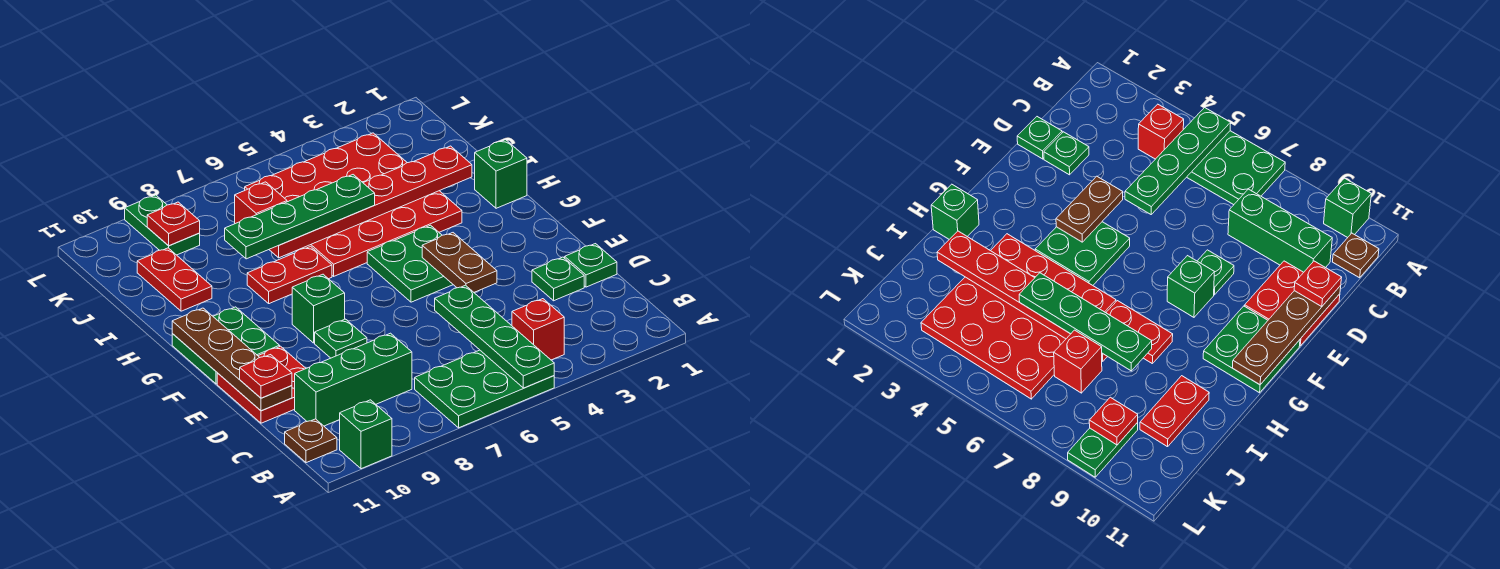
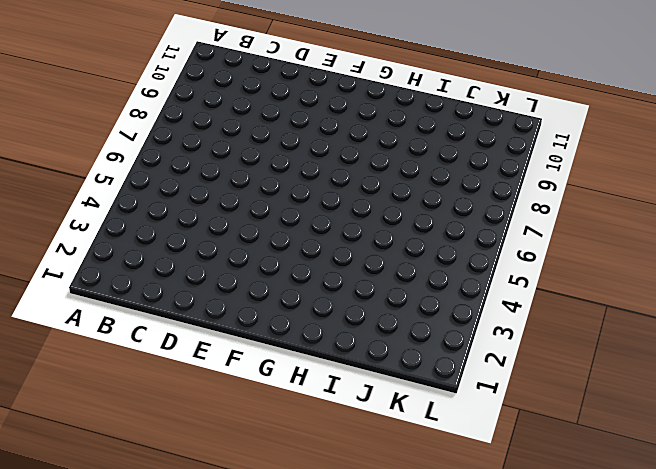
none -> green plate A5:B7 level 1
none -> green brick A10 level 1
none -> red brick B4 level 1

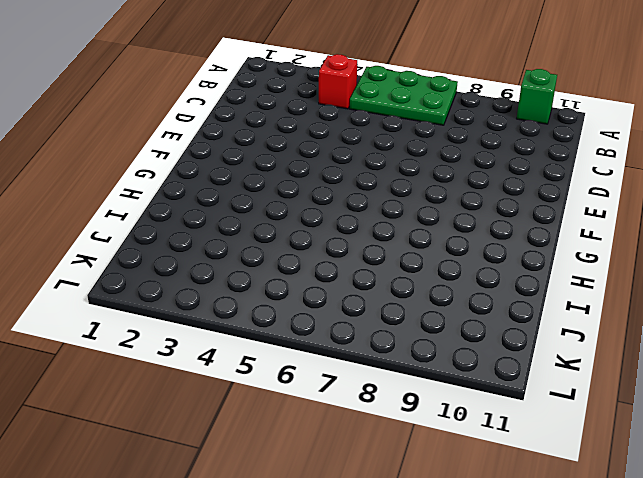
none -> brown plate B11 level 1
none -> green brick C8:C10 level 1
none -> green plate D1 level 1

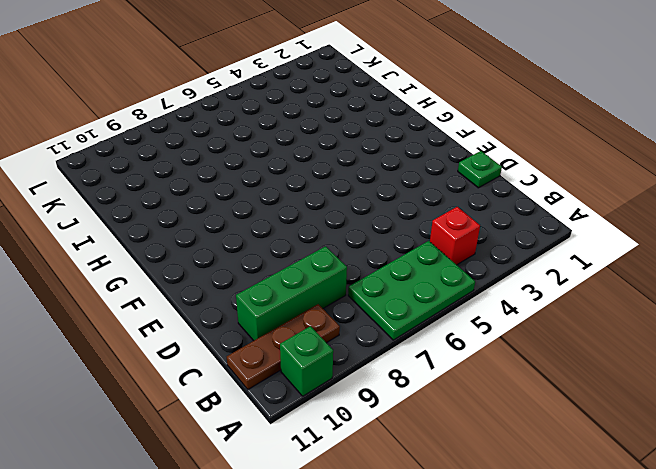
brown plate B9:B11 level 1 -> brown plate B11 level 1
none -> green plate D2 level 1
none -> red plate D10:E11 level 1
none -> green plate E8 level 1

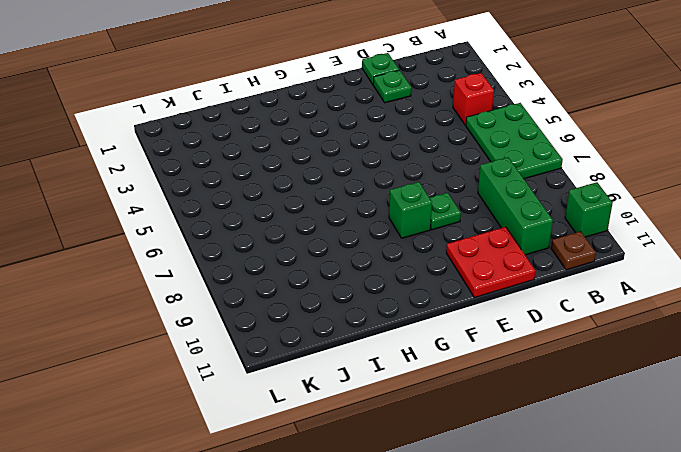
none -> green plate F4:G5 level 1
none -> green plate F10:G11 level 1
none -> green brick H1 level 1

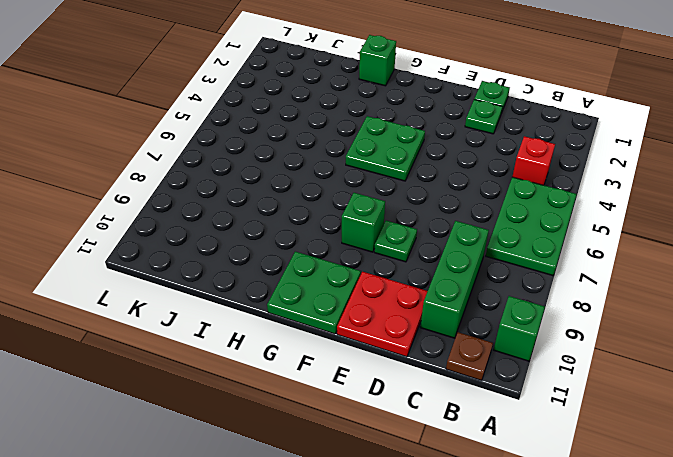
none -> red plate H3:K6 level 1
none -> red plate H7:H8 level 1
none -> red plate I10:J10 level 1

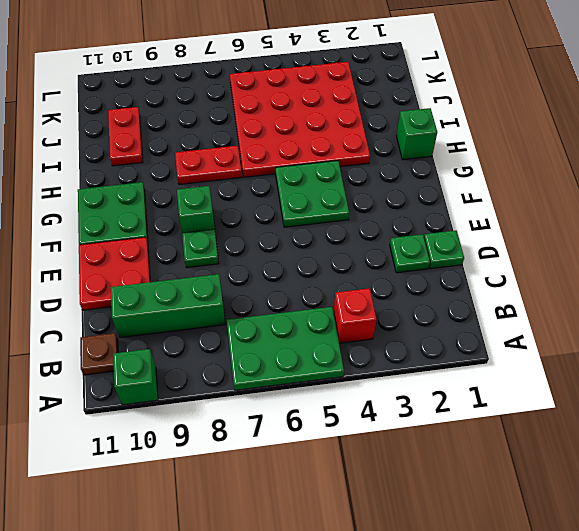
none -> red brick J7 level 1
none -> green plate K9:L9 level 1
none -> green plate A5:D5 level 2

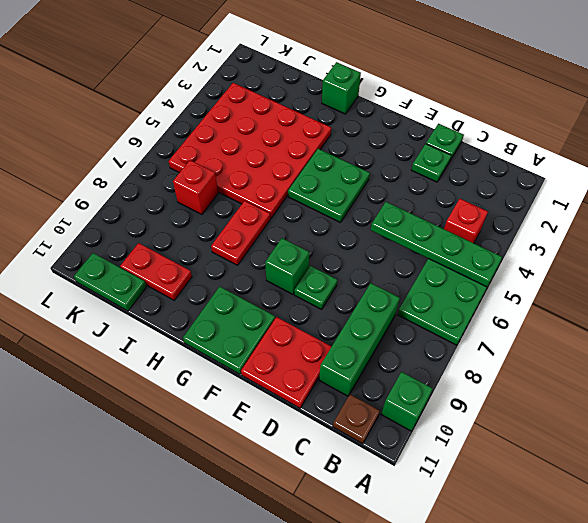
green plate J11:K11 level 1 -> green plate K9:L9 level 1
none -> brown plate D11:G11 level 2
none -> brown plate E4:F4 level 2
none -> red plate I2:I7 level 2

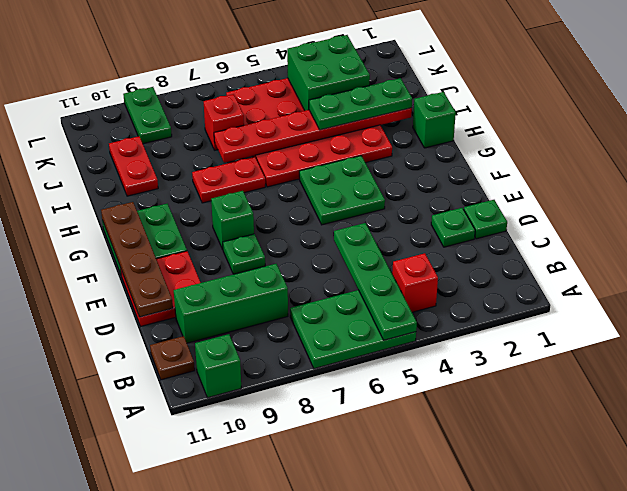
green plate I2:I4 level 3 -> none
green brick J3:K4 level 2 -> none
none -> brown plate E4:F4 level 2
none -> red plate K9 level 2
none -> red plate D11 level 3

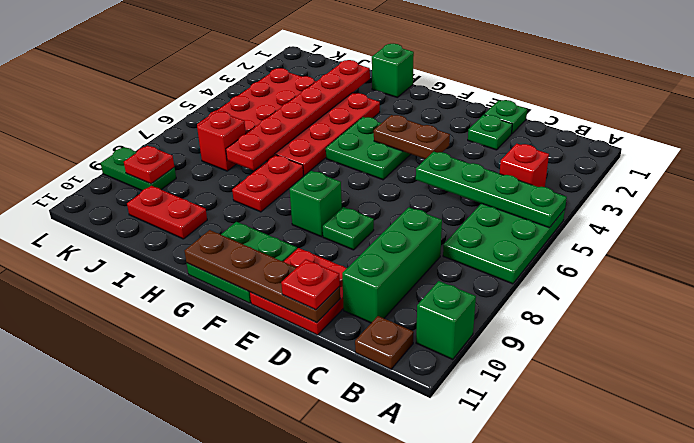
none -> green plate I5:I8 level 3

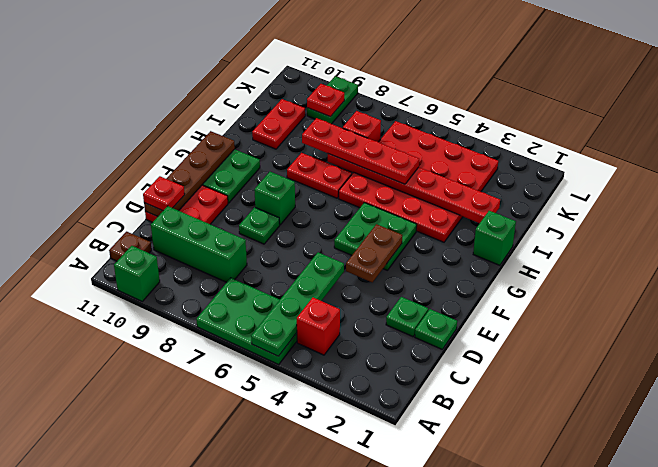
red plate I5:I8 level 3 -> green plate I5:I8 level 3

